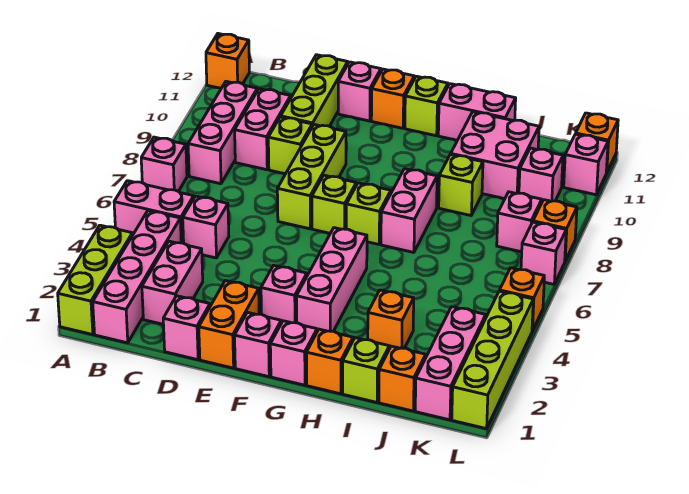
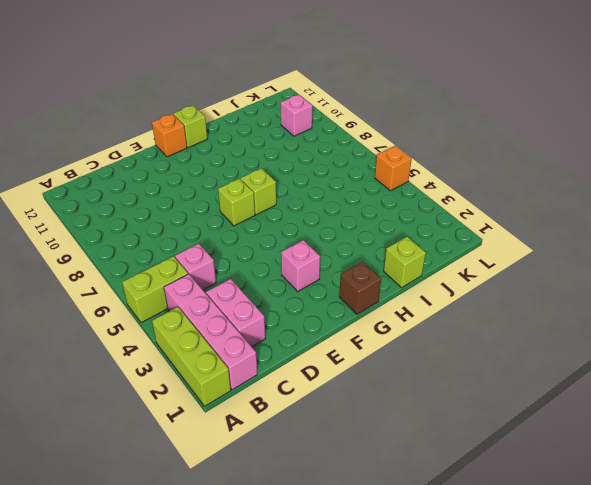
lime brick A5:B5 level 1 -> pink brick A5:B5 level 1
brown brick G1 level 1 -> pink brick G1 level 1
none -> pink brick A7 level 1
none -> orange brick A12 level 1
none -> pink brick B8:B10 level 1
none -> pink brick C9:C10 level 1

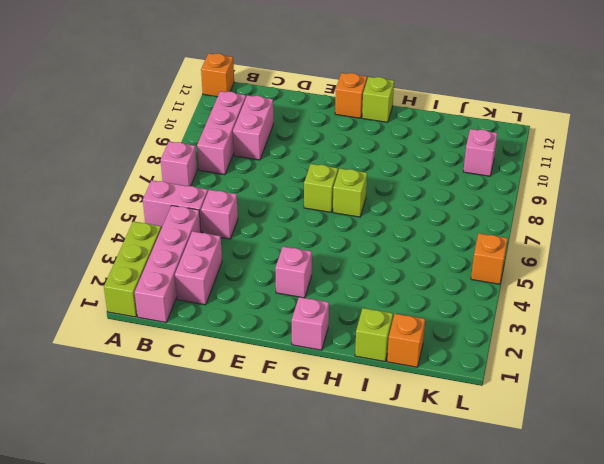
none -> pink brick D1 level 1
none -> lime brick D9 level 1
none -> lime brick D10:D12 level 1
none -> orange brick E1:E2 level 1

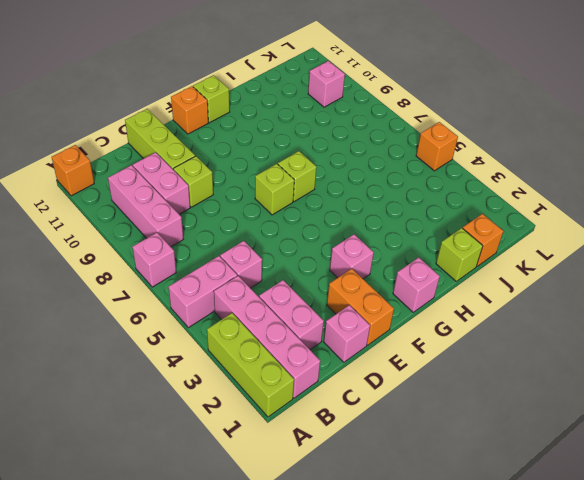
none -> lime brick E7:E9 level 1
none -> pink brick E12 level 1
none -> pink brick F1 level 1
none -> pink brick G3:G5 level 1

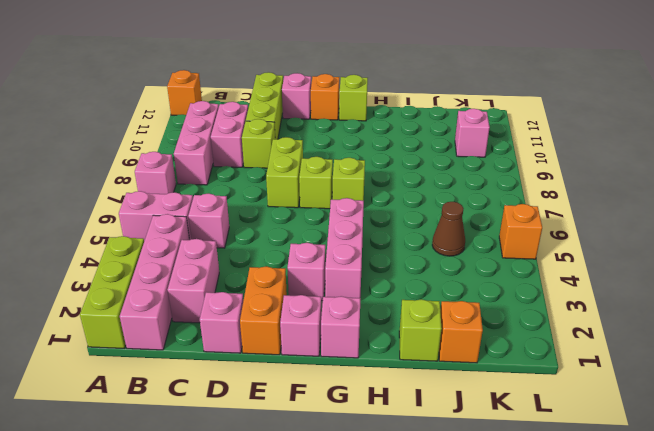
lime brick E7:E8 level 1 -> lime brick E7:E9 level 1
brown cone J5 level 1 -> none
none -> orange brick H1 level 1
none -> pink brick H7:H8 level 1
none -> pink brick H12:I12 level 1
none -> orange brick I3 level 1

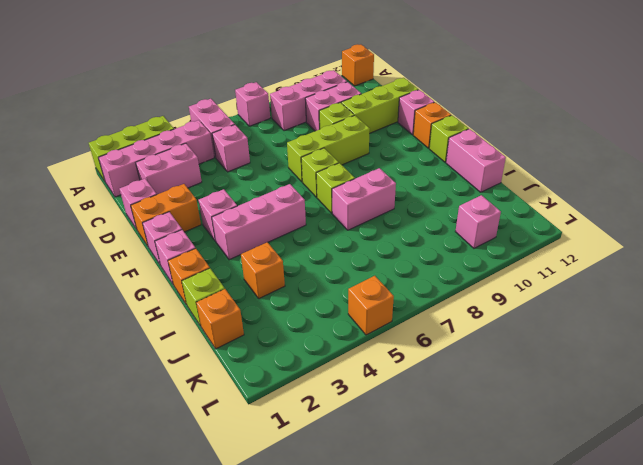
none -> lime brick I9 level 1
none -> pink brick I10:J11 level 1
none -> pink brick K1:K3 level 1
none -> pink brick K8 level 1

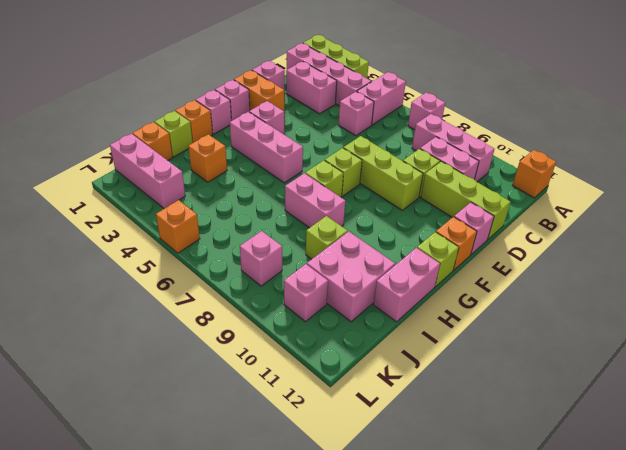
none -> lime brick L1:L4 level 1
none -> pink brick L7 level 1
none -> orange brick L8 level 1
none -> pink brick L11 level 1

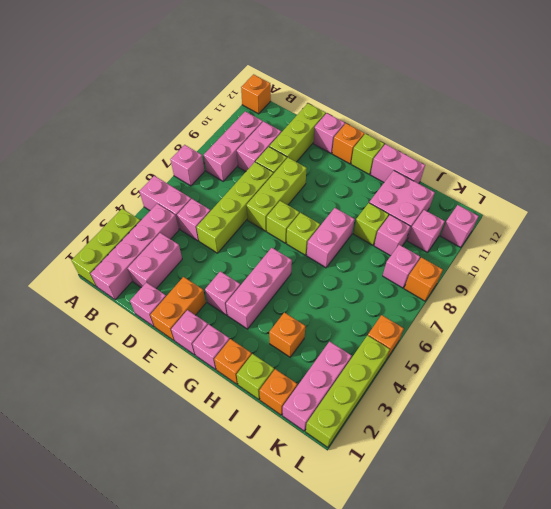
lime brick D5:D8 level 1 -> none
pink brick J9 level 1 -> pink brick L7 level 1
none -> orange brick L12 level 1

